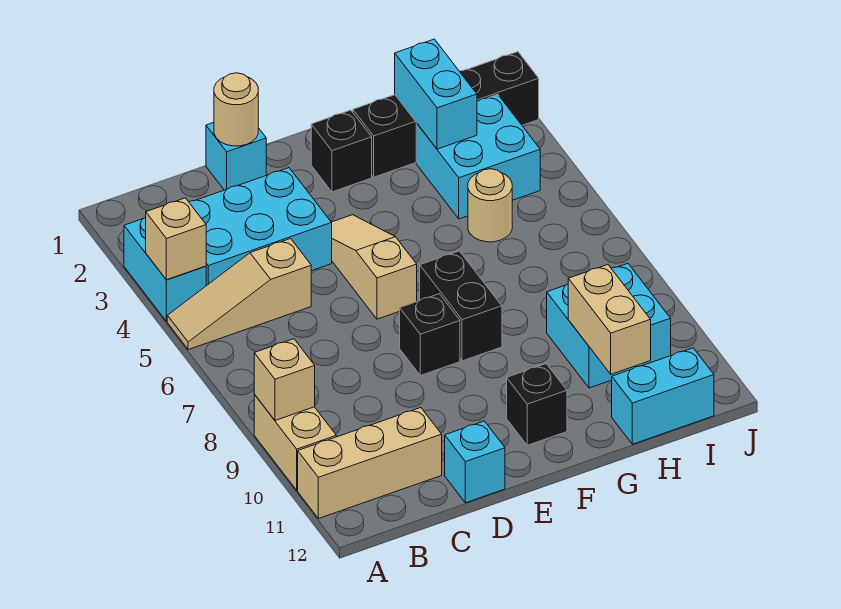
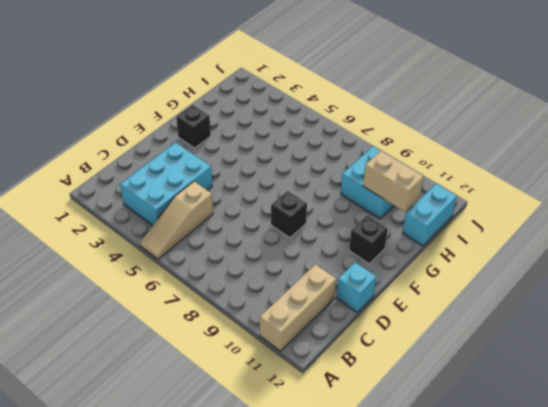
none -> cyan brick A3:A4 level 1
none -> tan brick A9:A10 level 1
none -> cyan brick D1 level 1

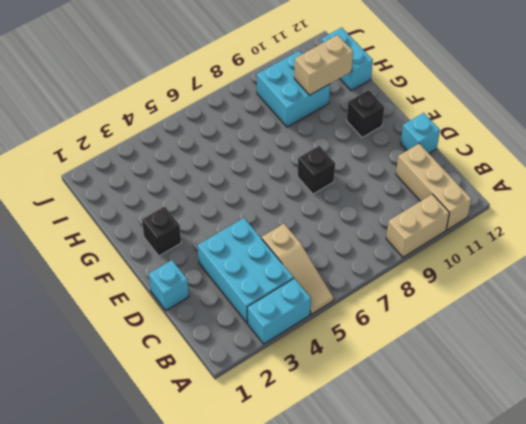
none -> tan slope E4:E6 level 1 top 6
none -> black brick F7:F8 level 1
none -> black brick G2:J2 level 1

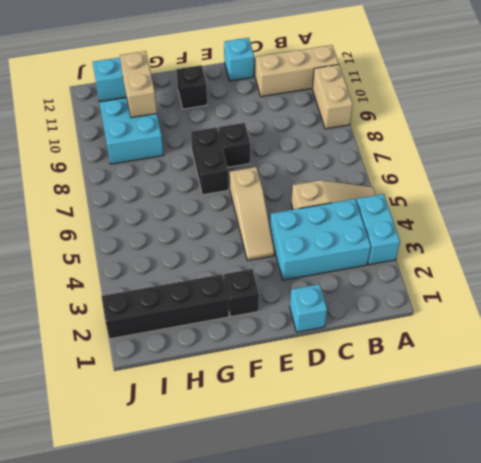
none -> cyan brick H3:I4 level 1
none -> tan round brick H5 level 1
none -> tan brick A4 level 2

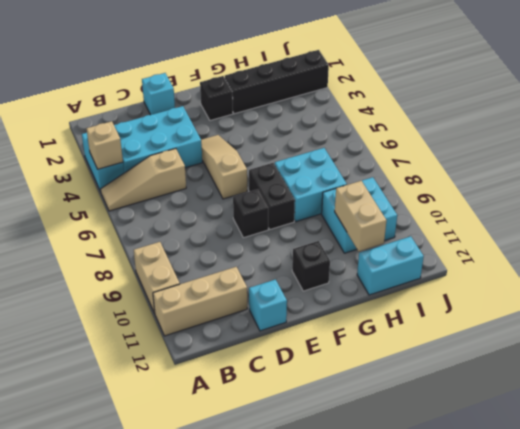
cyan brick G7:H8 level 1 -> cyan brick H3:I4 level 1
none -> tan round brick H5 level 1
none -> tan brick A9 level 2
none -> tan round brick D1 level 2

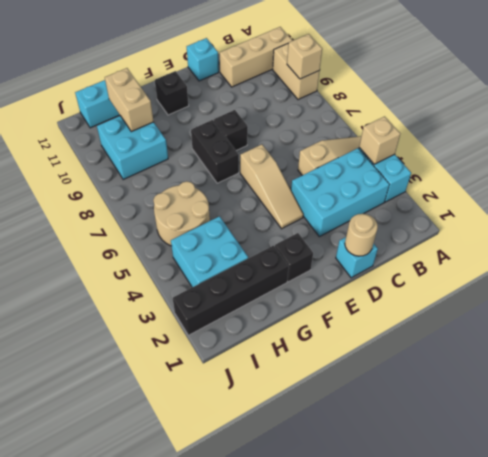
tan round brick H5:I6 level 1 -> tan round brick H5 level 1
none -> cyan brick H2:H3 level 2

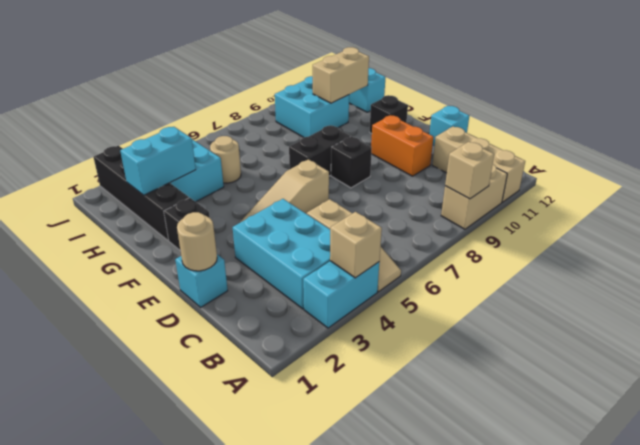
orange brick D10:E10 level 1 -> none

